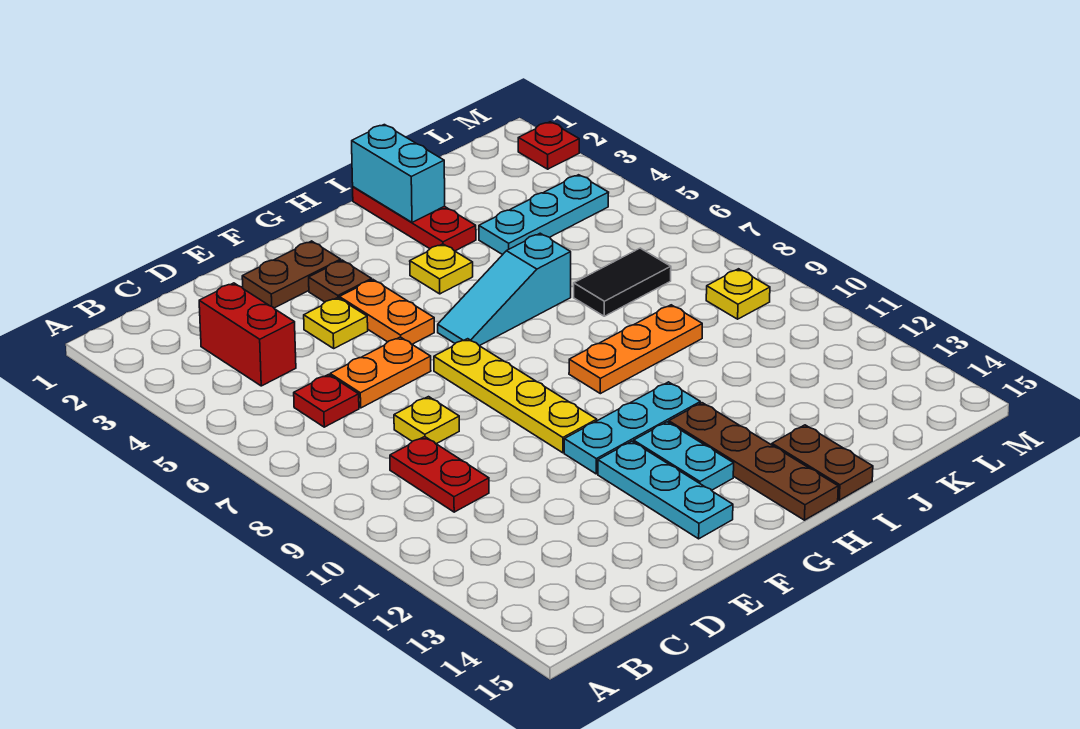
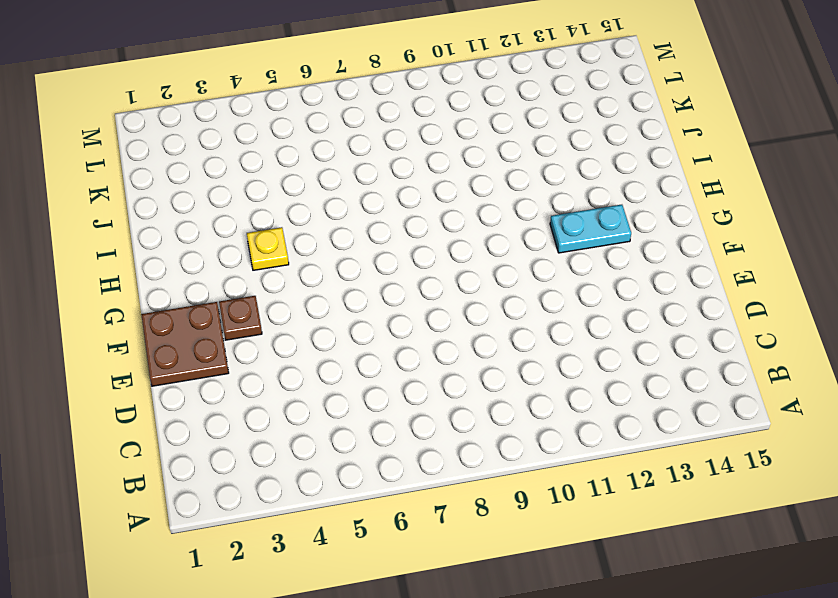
brown plate E1:F2 level 1 -> brown plate E2:F2 level 1
none -> red brick C3:C4 level 1
none -> red plate C6 level 1
none -> red plate C9:C10 level 1

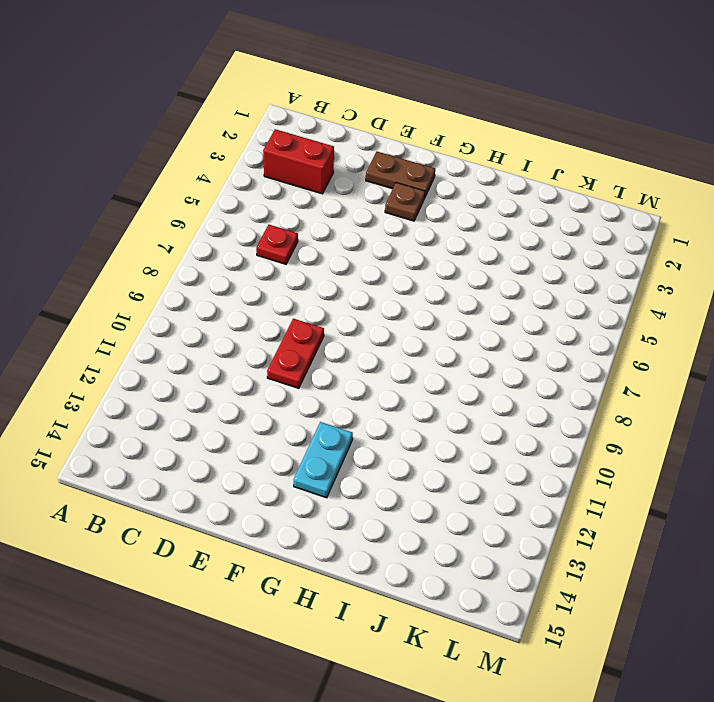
red brick B3:C3 level 1 -> red brick C3:C4 level 1
red plate E9:E10 level 1 -> red plate C9:C10 level 1
none -> orange plate D6:E6 level 1
none -> yellow plate D8 level 1
none -> yellow plate E4 level 1

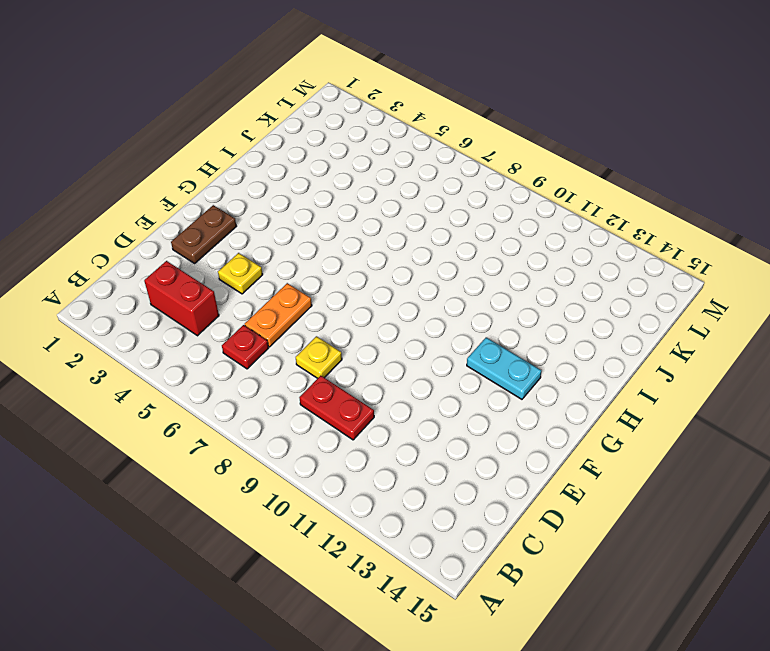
none -> brown plate F3 level 1
none -> orange plate F4:F5 level 1
none -> yellow plate F7:F10 level 1

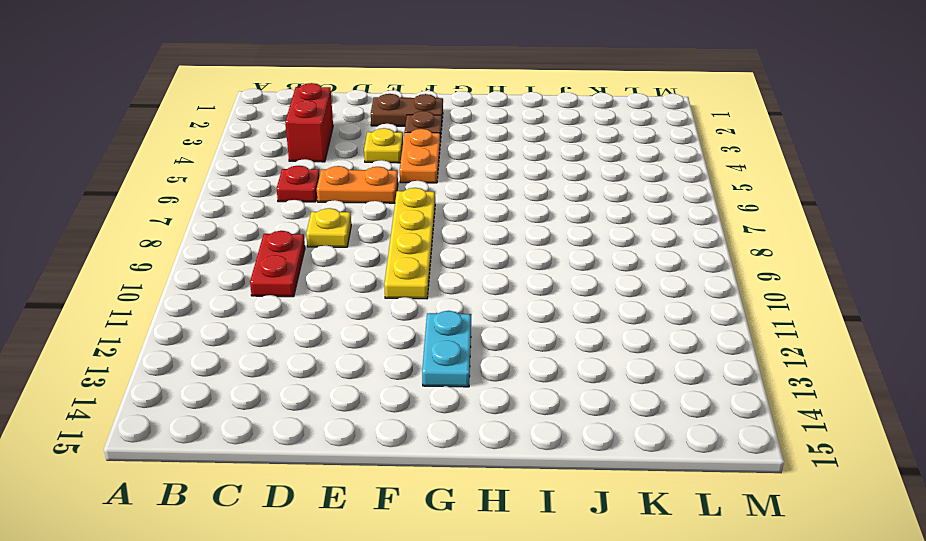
none -> cyan plate F11:H11 level 1
none -> cyan plate F12:F14 level 1
none -> cyan slope G6:I6 level 1 top I

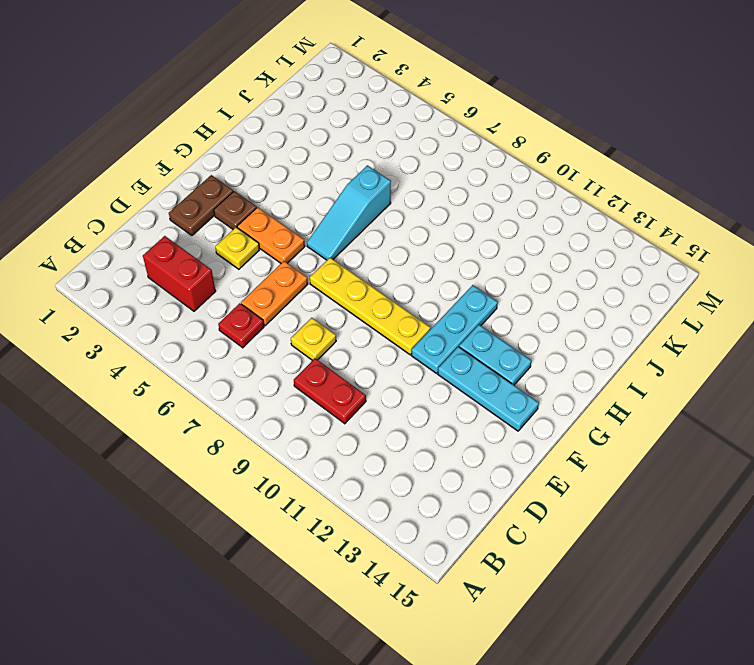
none -> yellow plate H4 level 1
none -> orange plate H9:J9 level 1
none -> brown plate H12:H15 level 1

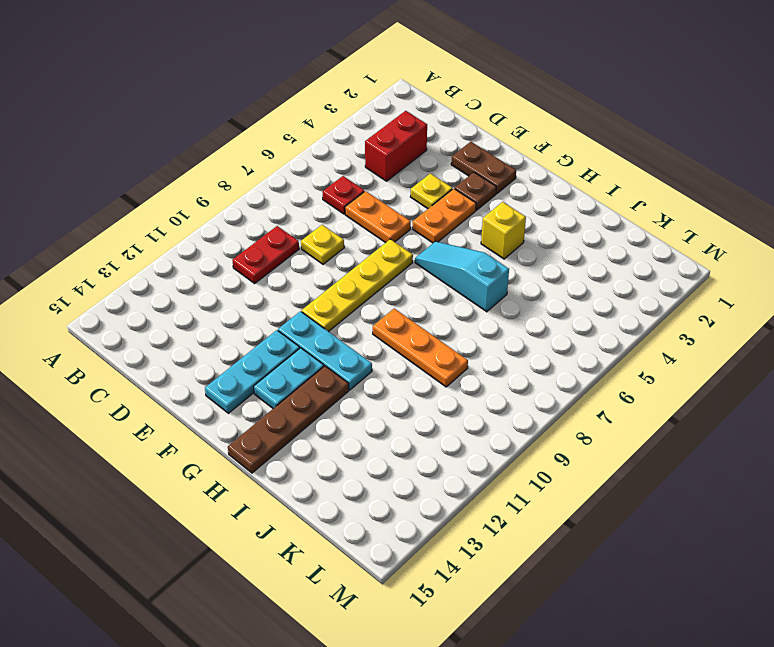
yellow brick H4 level 1 -> yellow plate H4 level 1
none -> red plate I1:I3 level 1
none -> brown plate I14:I15 level 1
none -> cyan plate J4:L4 level 1

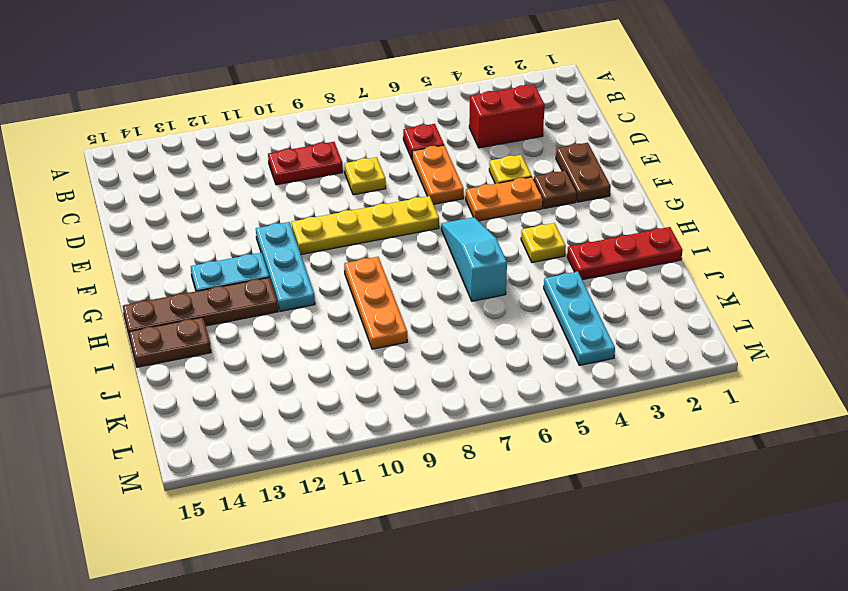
none -> cyan plate F12:F14 level 1
none -> black tile J7:K7 level 1
none -> yellow plate L9 level 1

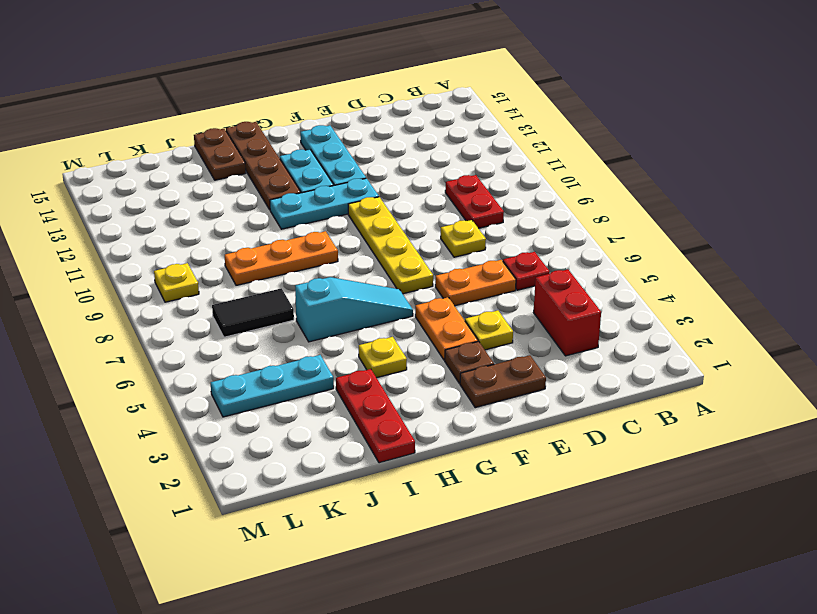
none -> red plate M2 level 1
none -> cyan brick I1:I2 level 2

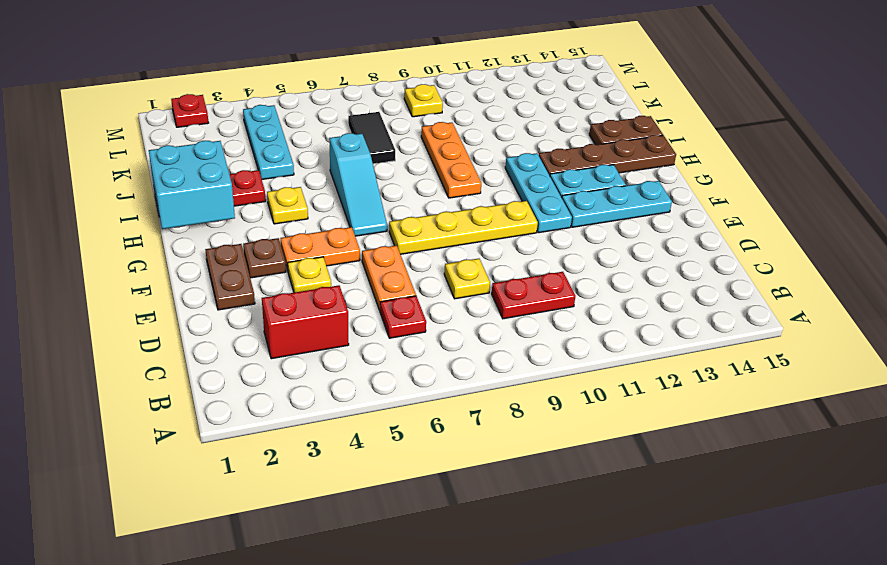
cyan brick H1:I2 level 2 -> cyan brick I1:I2 level 2

